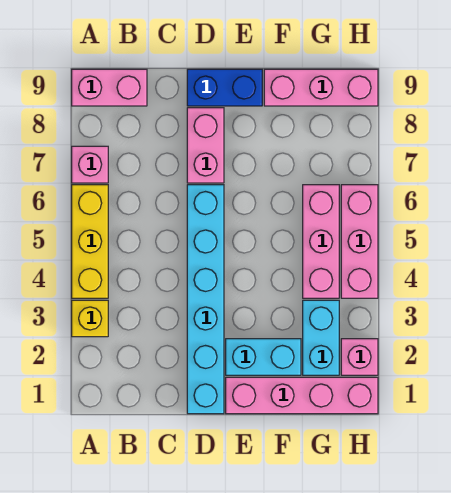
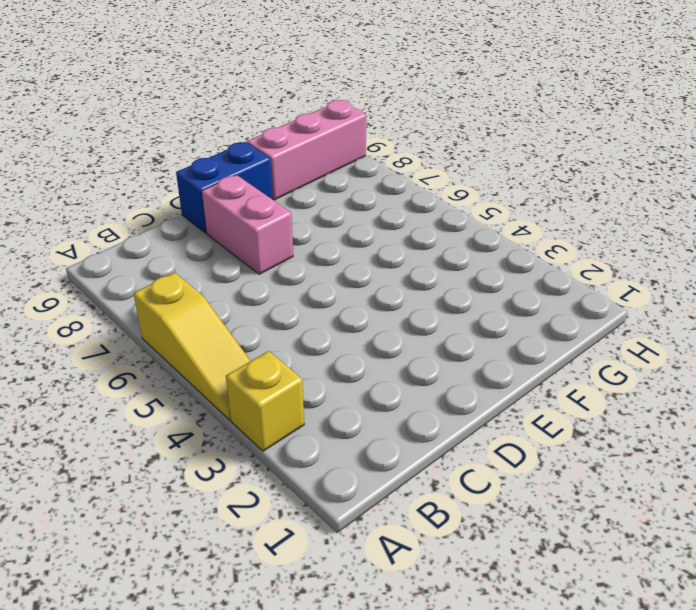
yellow slope A4:A6 level 1 top 6 -> yellow brick A4:A6 level 1
none -> pink brick A7 level 1
none -> pink brick A9:B9 level 1
none -> cyan brick D1:D6 level 1

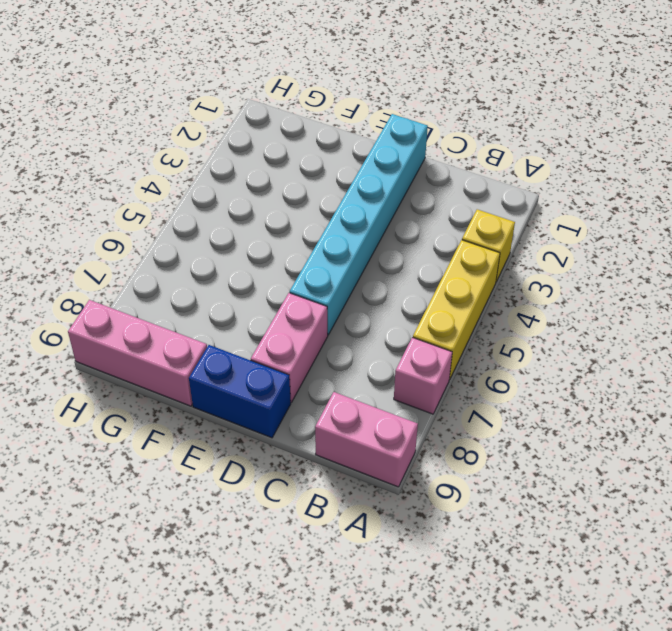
none -> pink brick E1:H1 level 1
none -> cyan brick E2:F2 level 1
none -> cyan brick G2:G3 level 1

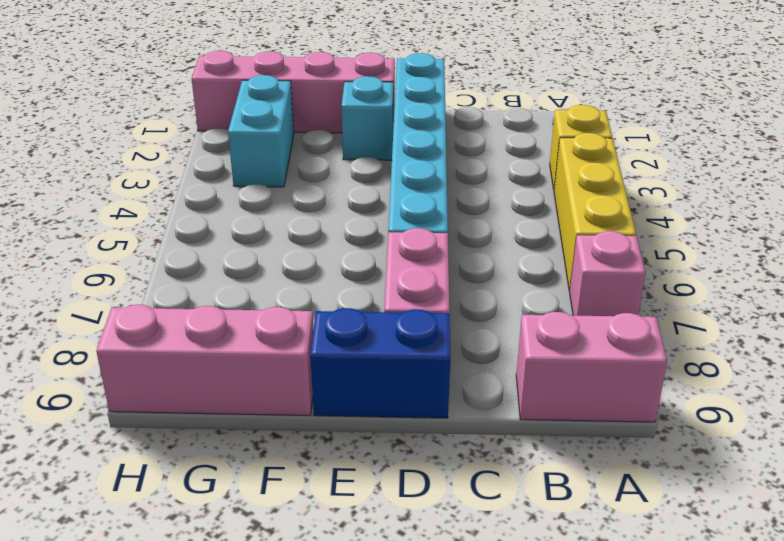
cyan brick E2 level 1 -> cyan brick E2:F2 level 1
none -> pink brick G4:G6 level 1
none -> pink brick H2 level 1
none -> pink brick H4:H6 level 1

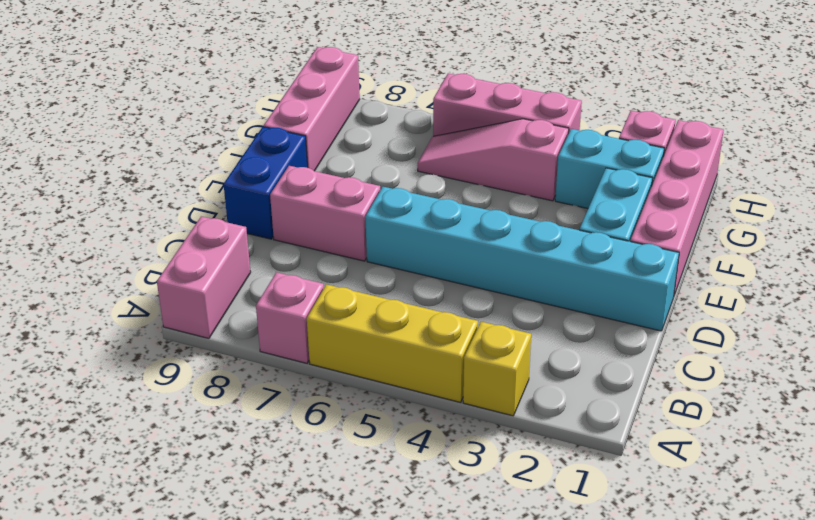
pink slope G4:G6 level 1 top 4 -> pink brick G4:G6 level 1

